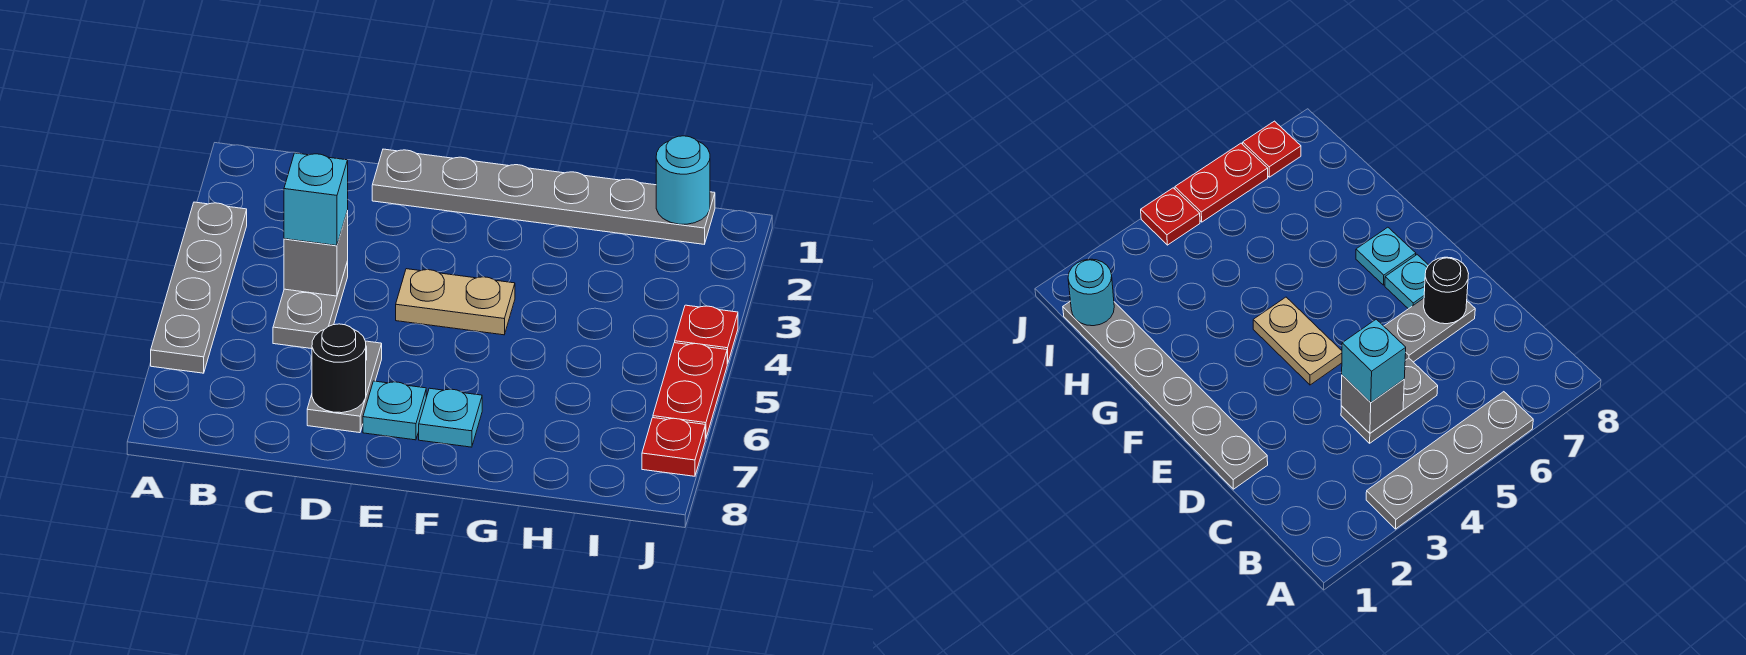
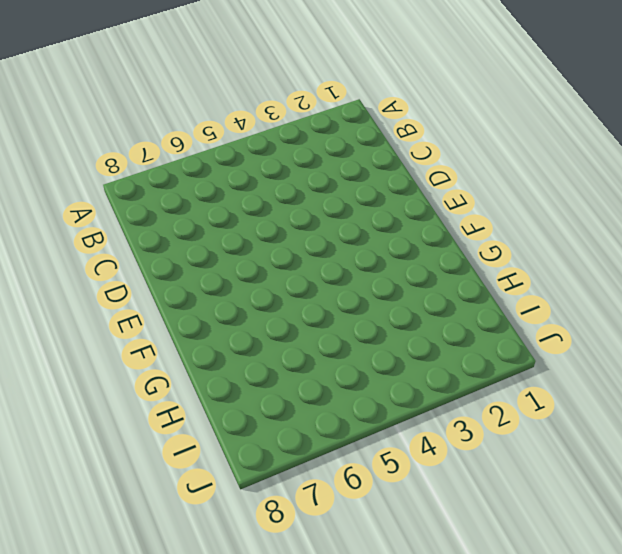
none -> grey plate A3:A6 level 1
none -> grey plate C4:C5 level 1
none -> grey plate D1:I1 level 1

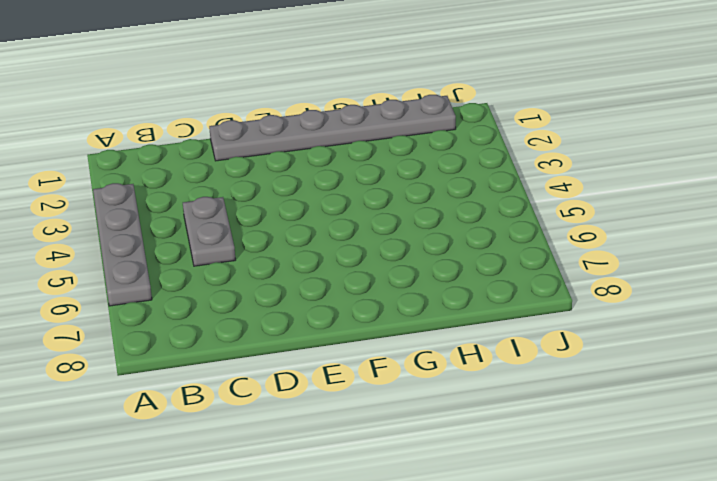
none -> grey plate D6:D7 level 1
none -> tan plate E4:F4 level 1
none -> cyan plate E7 level 1

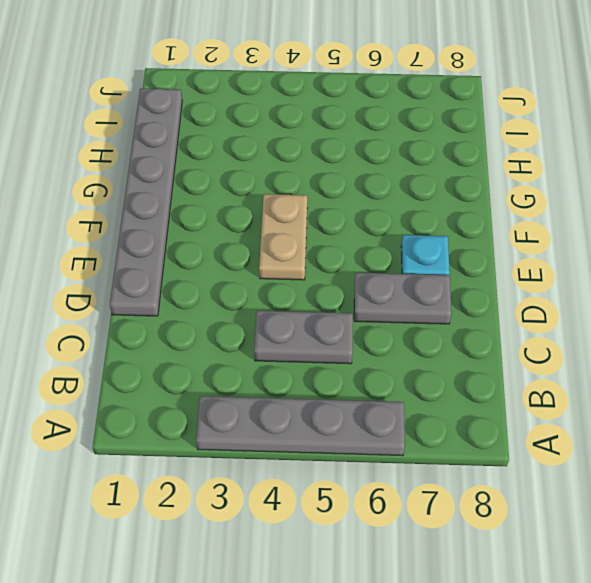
none -> cyan plate F7 level 1
none -> red plate J4 level 1
none -> red plate J5:J6 level 1

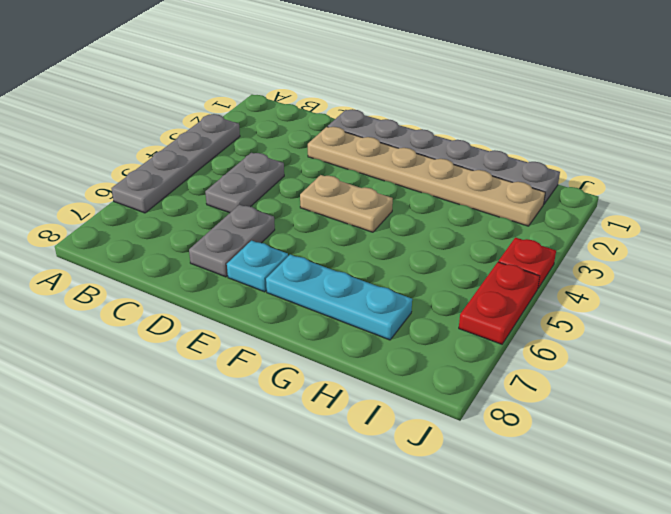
tan plate D2:I2 level 1 -> none
cyan plate F7:H7 level 1 -> cyan plate F7 level 1
none -> red plate J7 level 1
none -> grey brick C4 level 2
none -> black round brick D7 level 2

